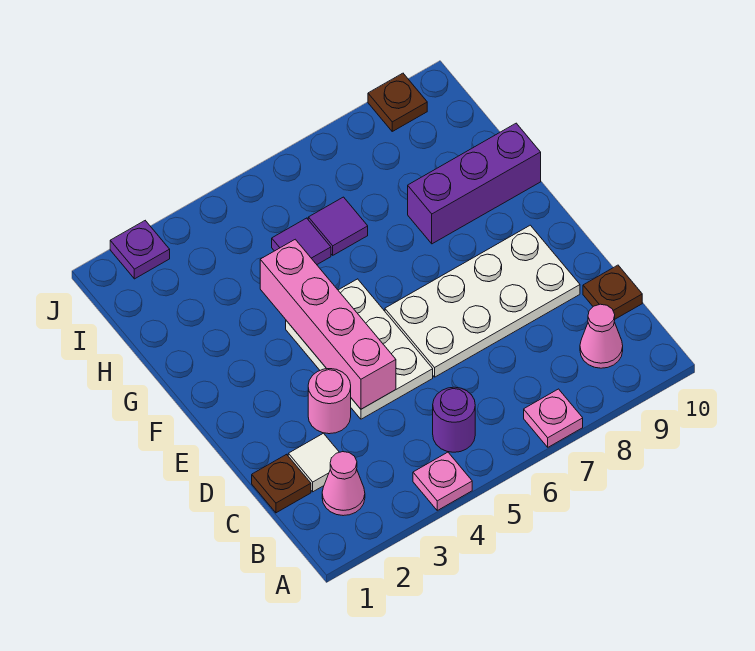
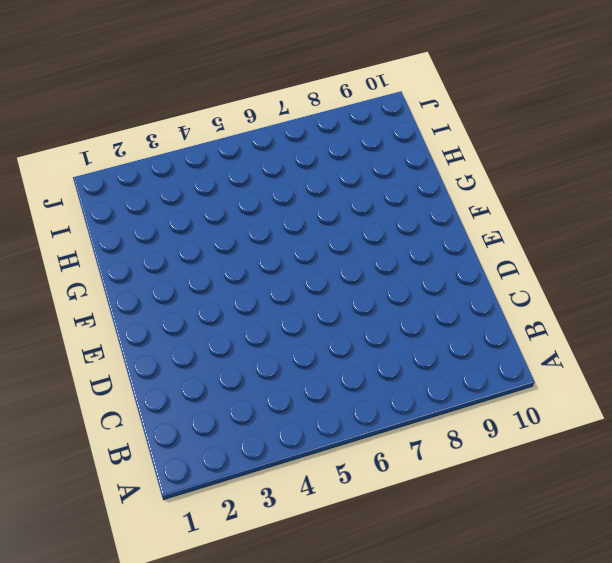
none -> pink plate A4 level 1
none -> pink plate A7 level 1
none -> pink cone B2 level 1

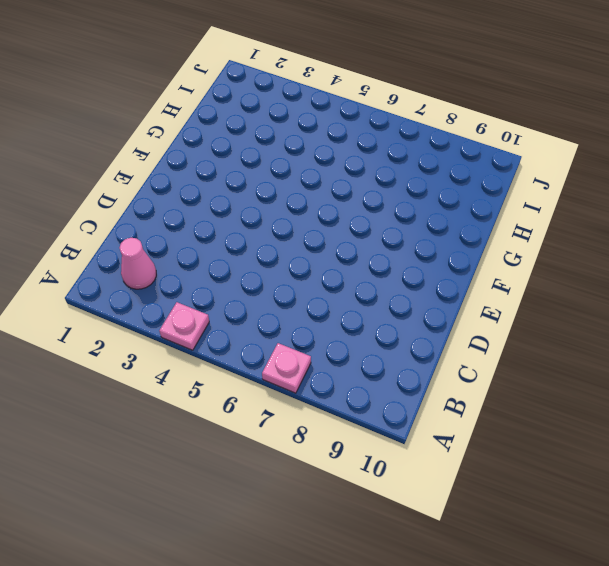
none -> purple round brick B5 level 1
none -> pink cone B9 level 1
none -> brown plate C1 level 1

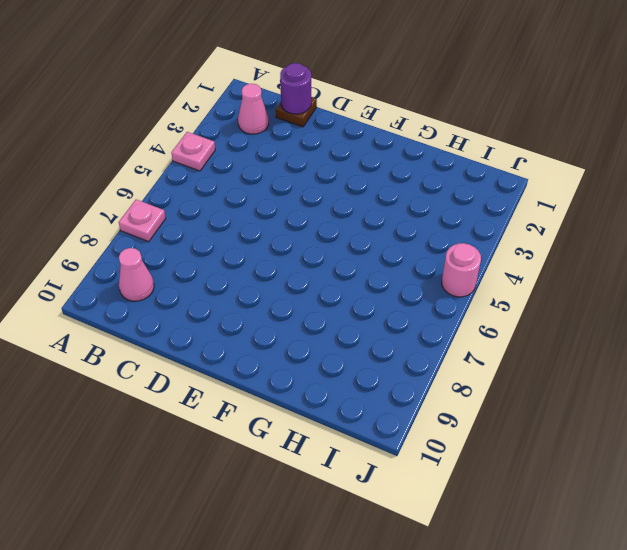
purple round brick C1 level 2 -> purple round brick B5 level 1
pink round brick J5 level 1 -> pink round brick D3 level 1
none -> white tile C2 level 1
none -> brown plate C10 level 1
none -> white plate D4:F5 level 1

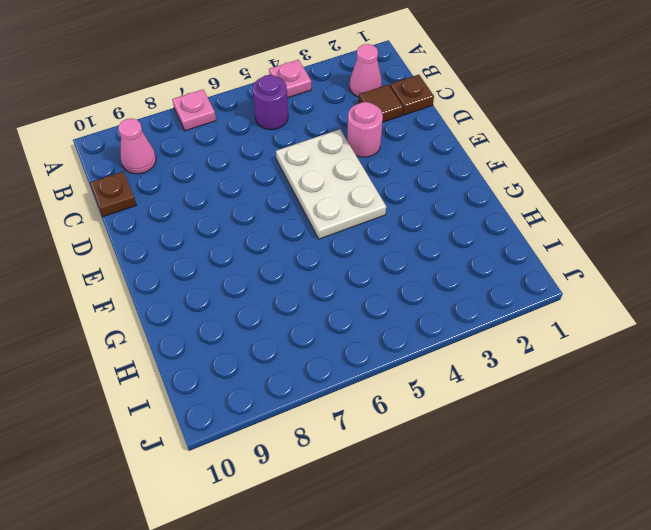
brown tile C2 level 1 -> white tile C2 level 1
none -> white plate D6:E9 level 1
none -> purple brick G8:G10 level 1
none -> purple tile H5 level 1

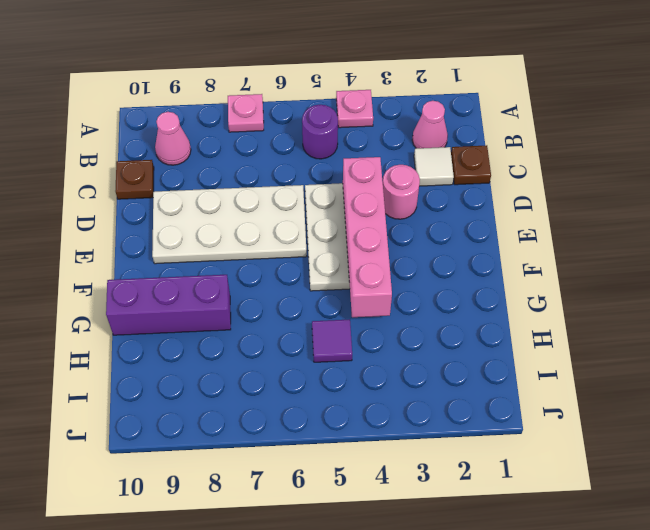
none -> purple tile H6 level 1
none -> purple plate J2 level 1
none -> brown plate J9 level 1

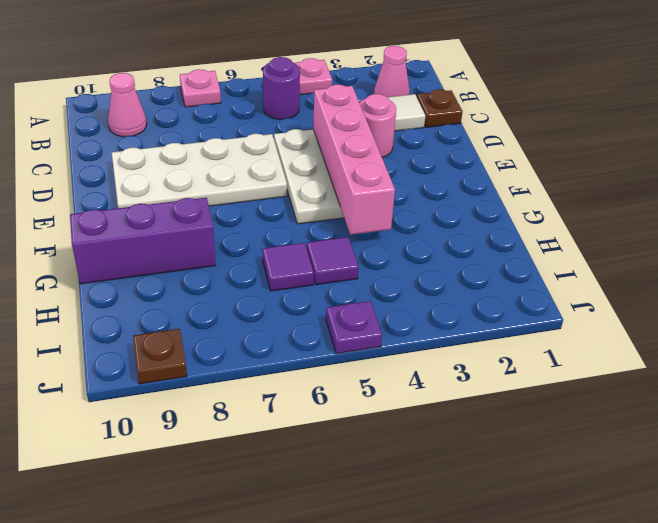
purple plate J5 level 1 -> purple plate J2 level 1
none -> brown plate C10 level 1

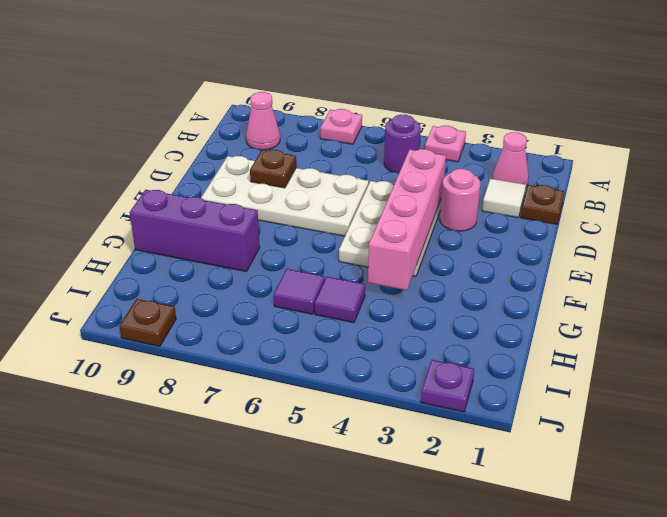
brown plate D8 level 2 -> brown plate C10 level 1

